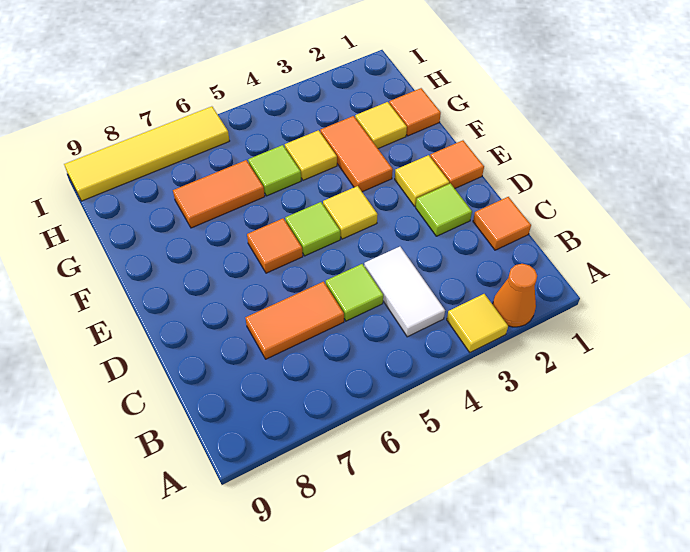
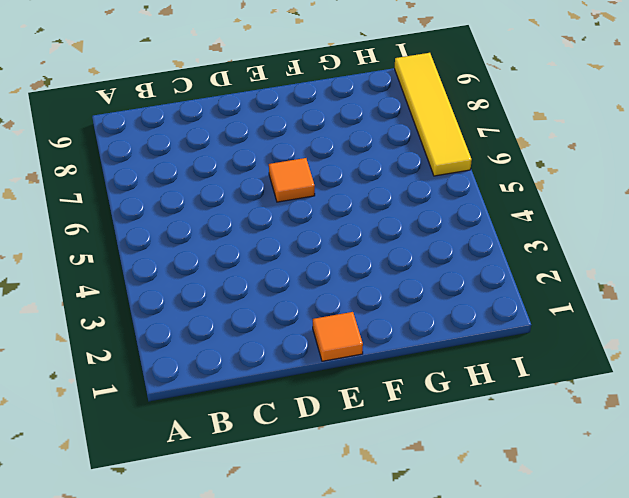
none -> orange cone A2 level 1
none -> yellow tile A3 level 1
none -> white tile B4:C4 level 1

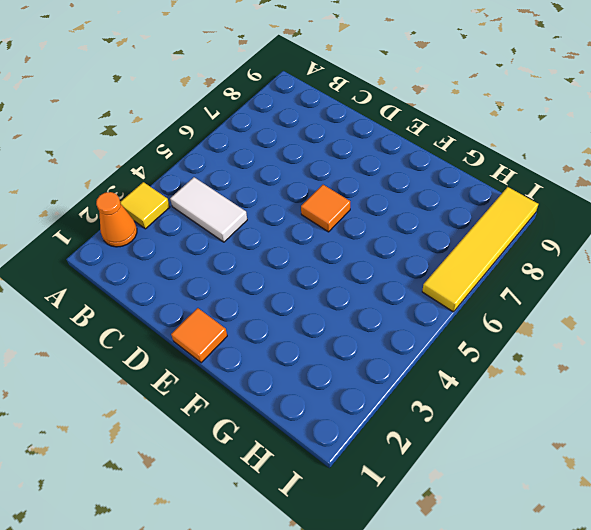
none -> orange tile C1 level 1
none -> lime tile C5 level 1
none -> orange tile C6:C7 level 1

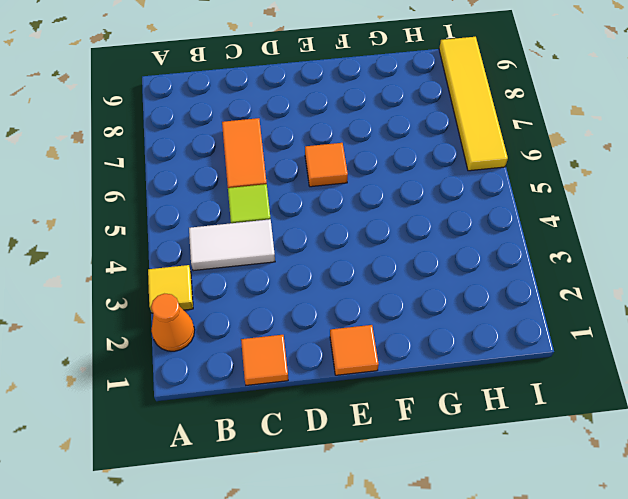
none -> lime tile D2 level 1
none -> yellow tile E2 level 1
none -> yellow tile E4 level 1

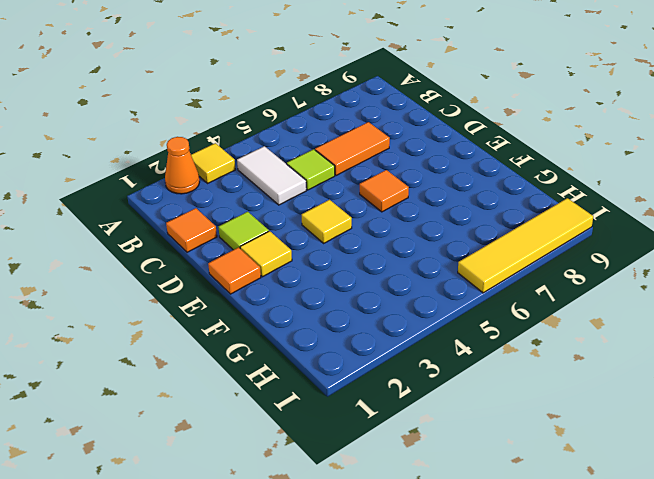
none -> lime tile E5 level 1
none -> orange tile F3:G3 level 1
none -> orange tile G1 level 1

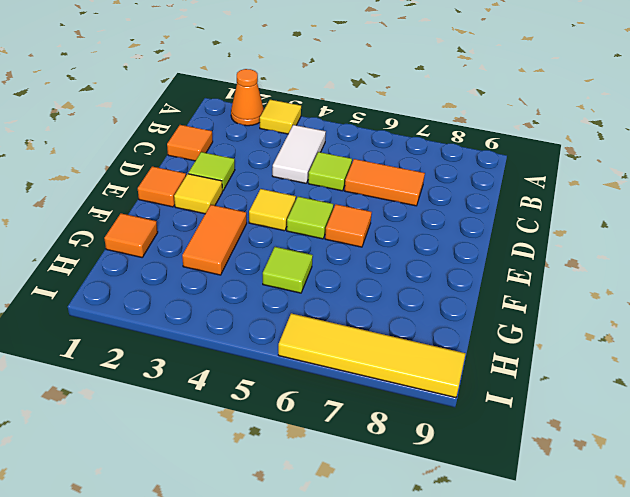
none -> yellow tile G2 level 1
none -> yellow tile G4 level 1
none -> orange tile G6:G7 level 1

